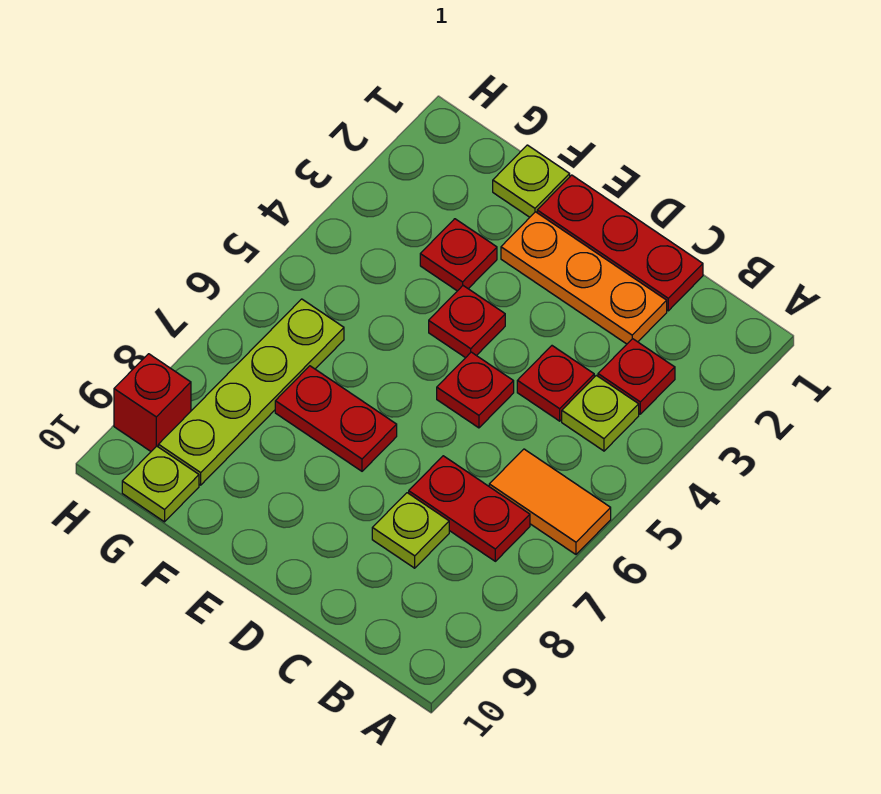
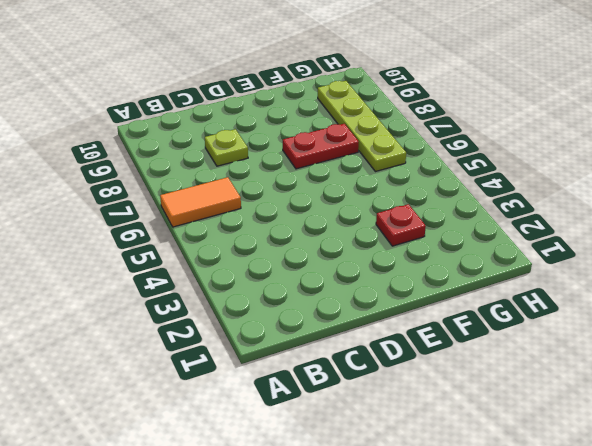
none -> red plate B3 level 1
none -> lime plate B4 level 1
none -> red plate B7:C7 level 1

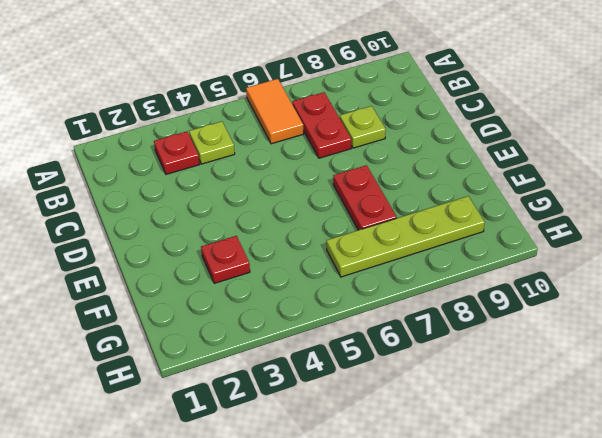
none -> red plate C1:E1 level 1
none -> orange plate C2:E2 level 1
none -> red plate C4 level 1

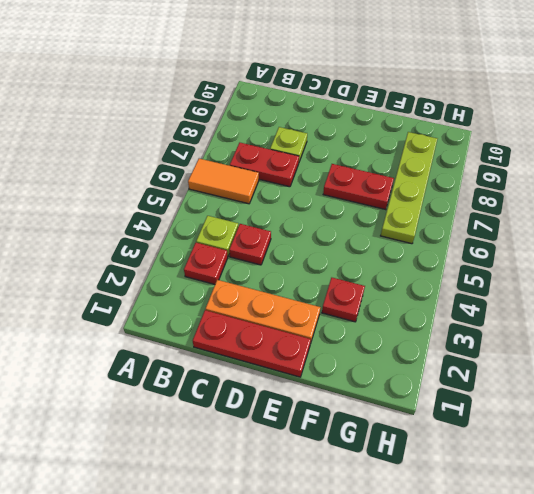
none -> red plate D5 level 1
none -> red plate E4 level 1
none -> lime plate F1 level 1

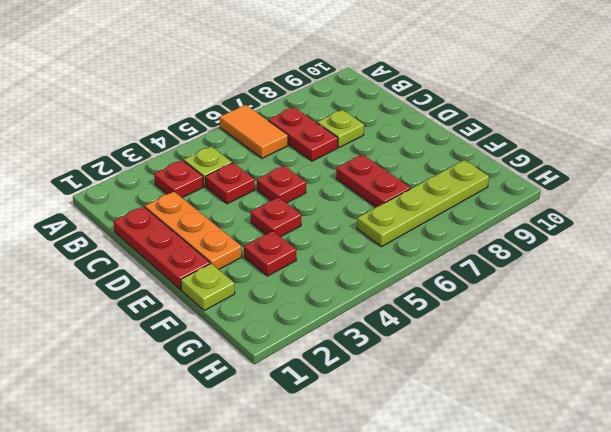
none -> lime plate G10 level 1
none -> red brick H9 level 1

